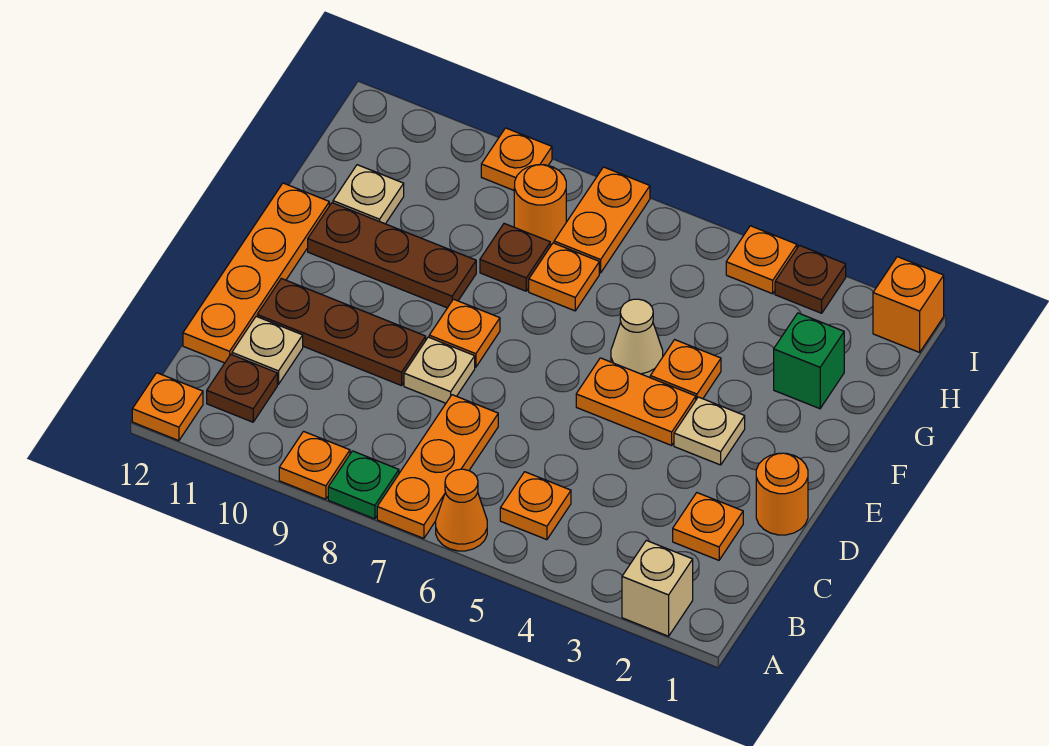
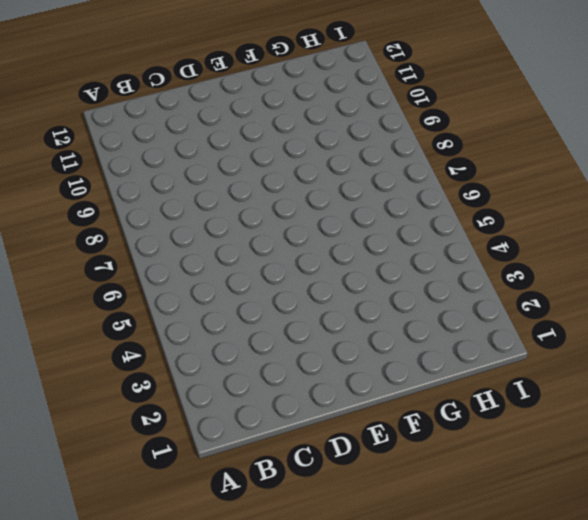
none -> tan brick A2 level 1
none -> orange cone A6 level 1
none -> orange plate A7:C7 level 1
none -> green plate A8 level 1

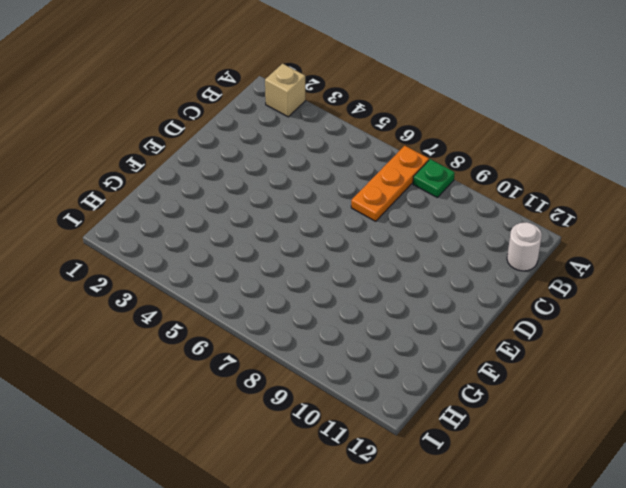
white round brick B12 level 1 -> none
none -> orange cone A6 level 1
none -> orange plate A9 level 1
none -> orange plate A12 level 1
none -> orange plate B5 level 1

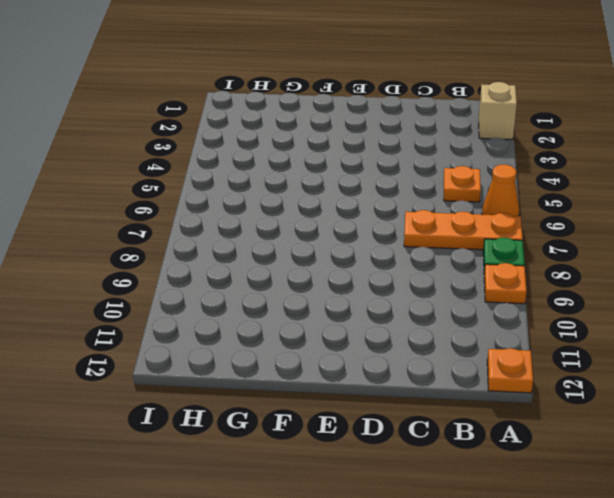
none -> brown plate B11 level 1
none -> orange plate C2 level 1
none -> tan plate C11 level 1
none -> orange plate C12:F12 level 1

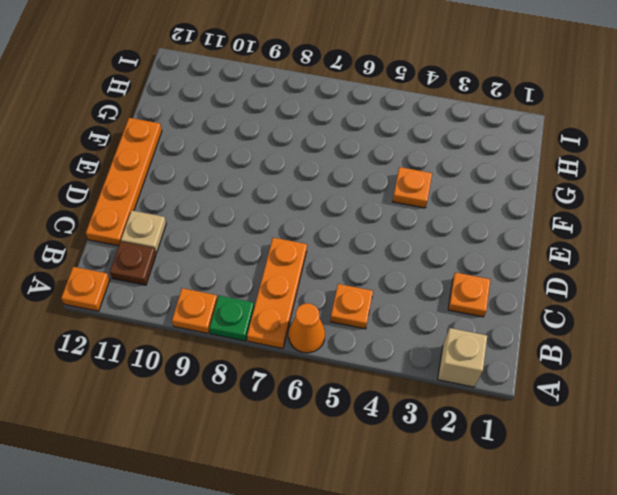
none -> orange round brick D1 level 1
none -> tan plate D8 level 1
none -> brown plate D9:D11 level 1
none -> tan plate E3 level 1

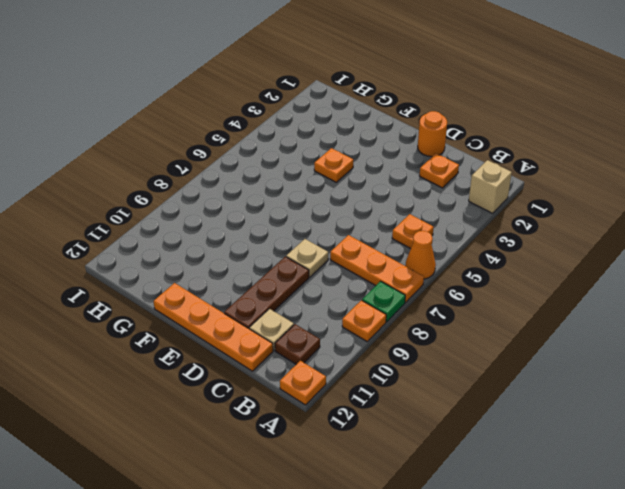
none -> tan plate E3 level 1
none -> orange plate E4:E5 level 1
none -> orange plate E8 level 1
none -> tan cone F5 level 1

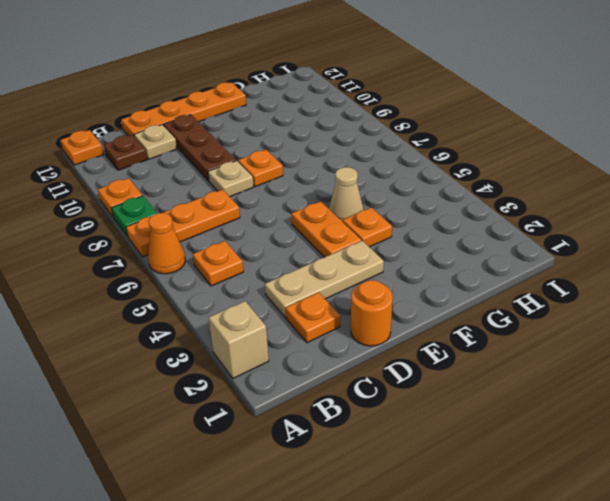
tan plate C3:E3 level 1 -> tan plate E3 level 1
none -> brown plate F9:F11 level 1
none -> green brick G2 level 1
none -> orange plate G7 level 1
none -> brown plate G8 level 1

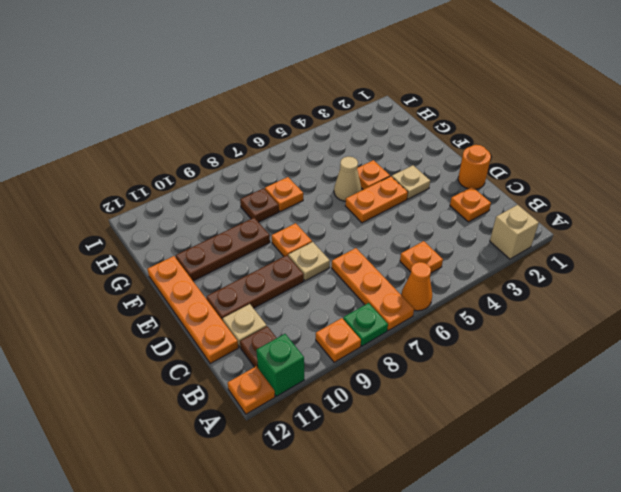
green brick A11 level 1 -> green brick G2 level 1
none -> tan plate G11 level 1
none -> orange plate H7:I7 level 1
none -> orange round brick H8 level 1
none -> orange brick I1 level 1

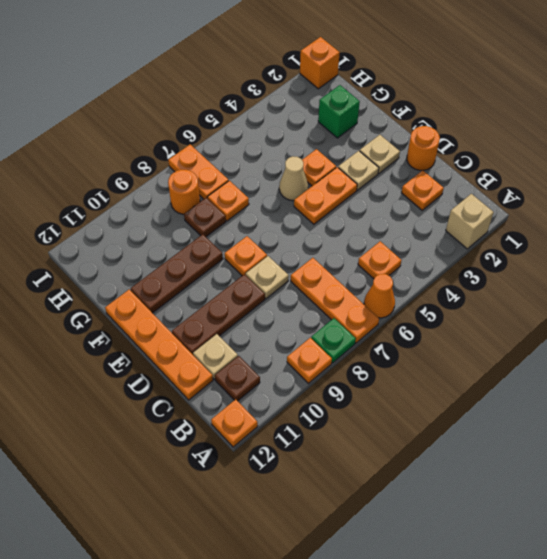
tan plate E2 level 1 -> tan plate G11 level 1
none -> brown plate I3 level 1
none -> orange plate I4 level 1
none -> orange plate I9 level 1

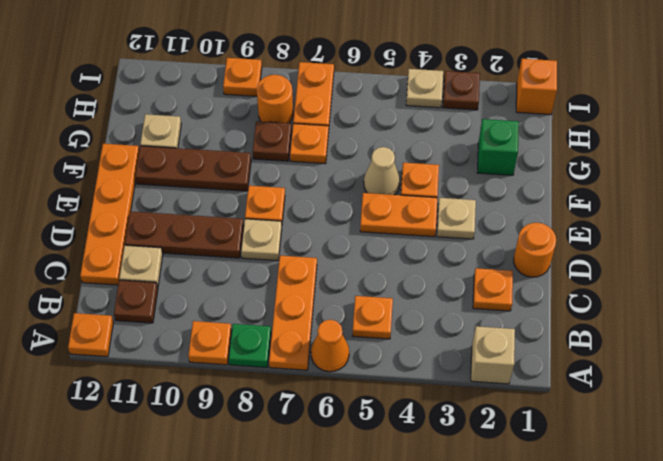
tan plate I4 level 1 -> orange plate I4 level 1

